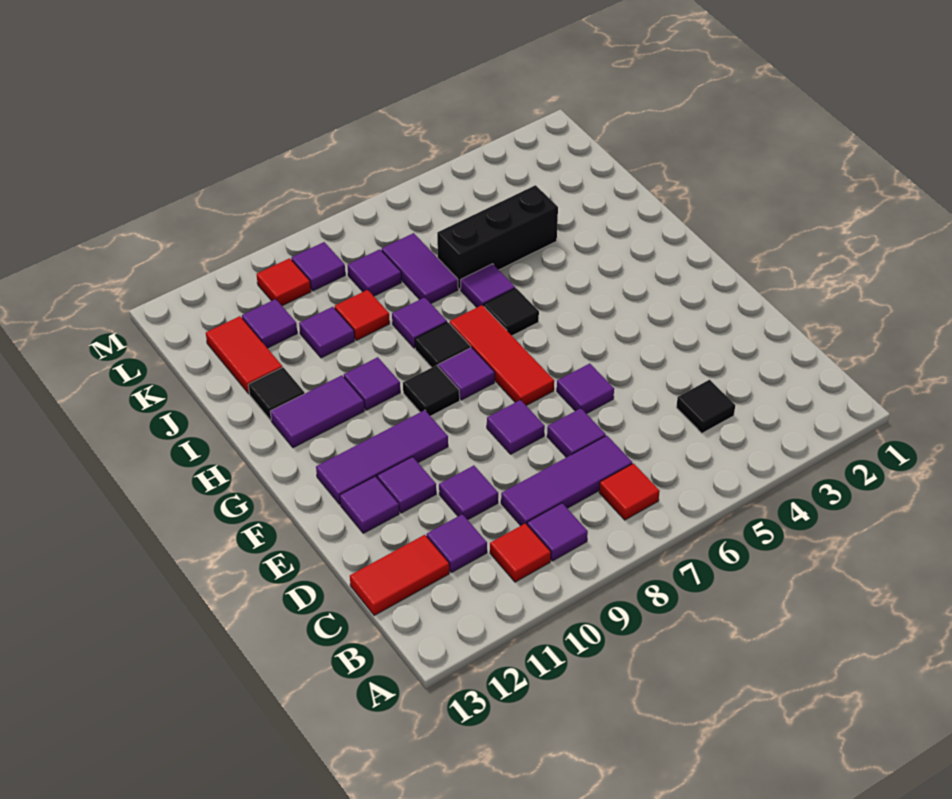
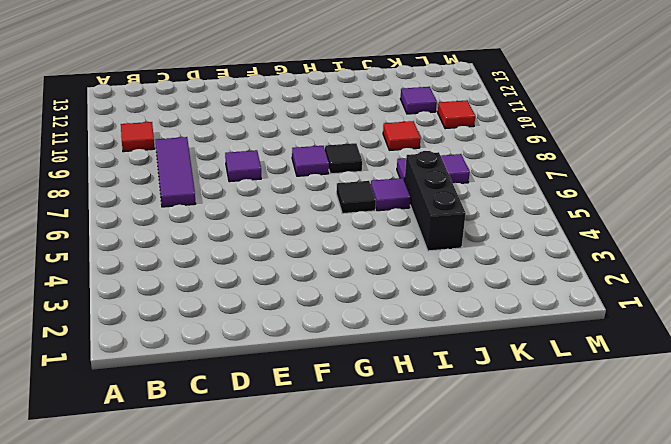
none -> red tile B7 level 1
none -> purple tile B9 level 1
none -> black tile C4 level 1
none -> purple tile C11 level 1

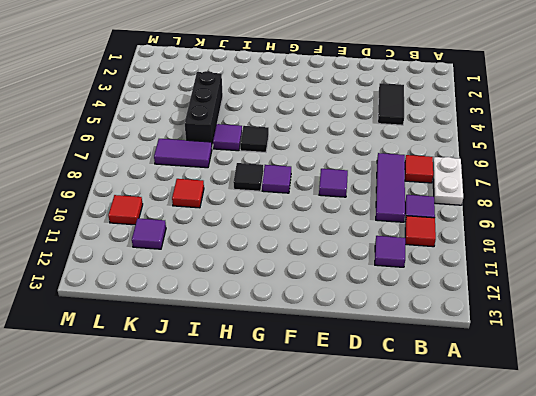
white plate A7:A8 level 1 -> none
black tile C3:C4 level 1 -> black tile C4 level 1
none -> red tile C12:C13 level 1
none -> purple tile D7 level 1
none -> purple tile D10 level 1
none -> purple tile E6 level 1

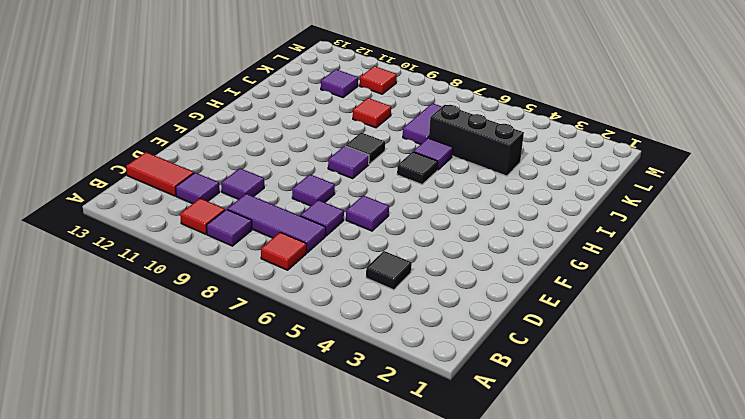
none -> purple tile E11 level 1
none -> purple tile E12 level 1
none -> red tile F7:H7 level 1
none -> purple tile F10:F12 level 1

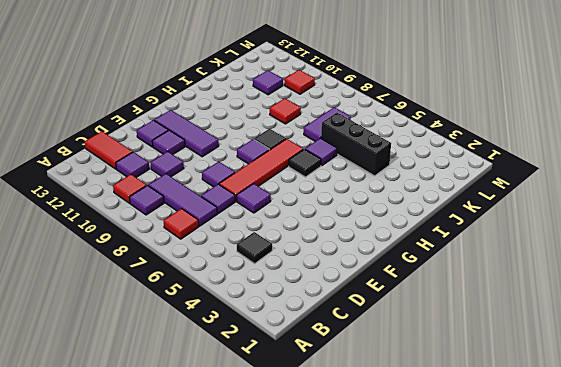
red tile E7:H7 level 1 -> red tile F7:H7 level 1
none -> black tile G9 level 1
none -> purple tile H10 level 1
none -> purple tile H11:H12 level 1
none -> purple tile I8 level 1

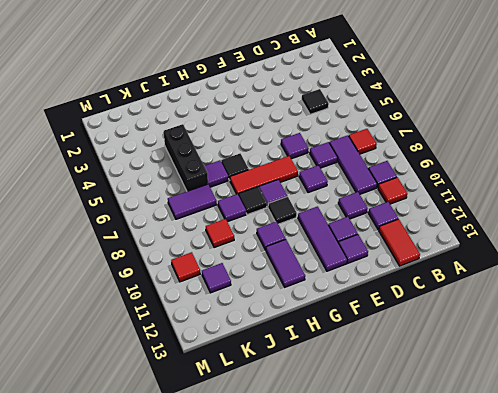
none -> black tile I12 level 1
none -> purple tile J10 level 1
none -> red tile J12:K12 level 1
none -> purple tile K8 level 1

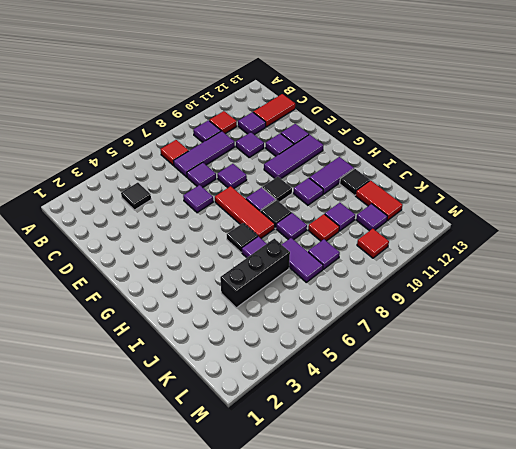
none -> purple tile L9 level 1

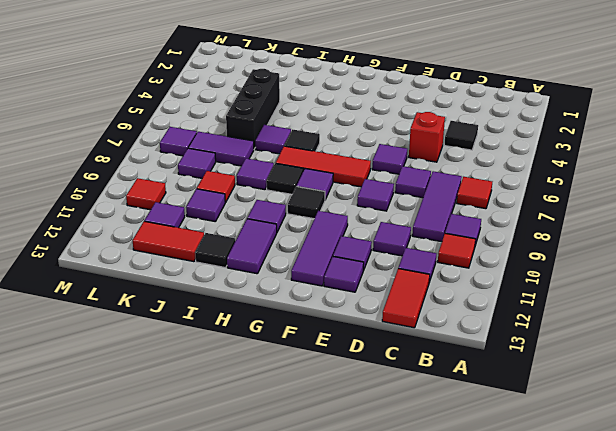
red brick D5 level 1 -> none
purple tile L7 level 1 -> purple tile L9 level 1

